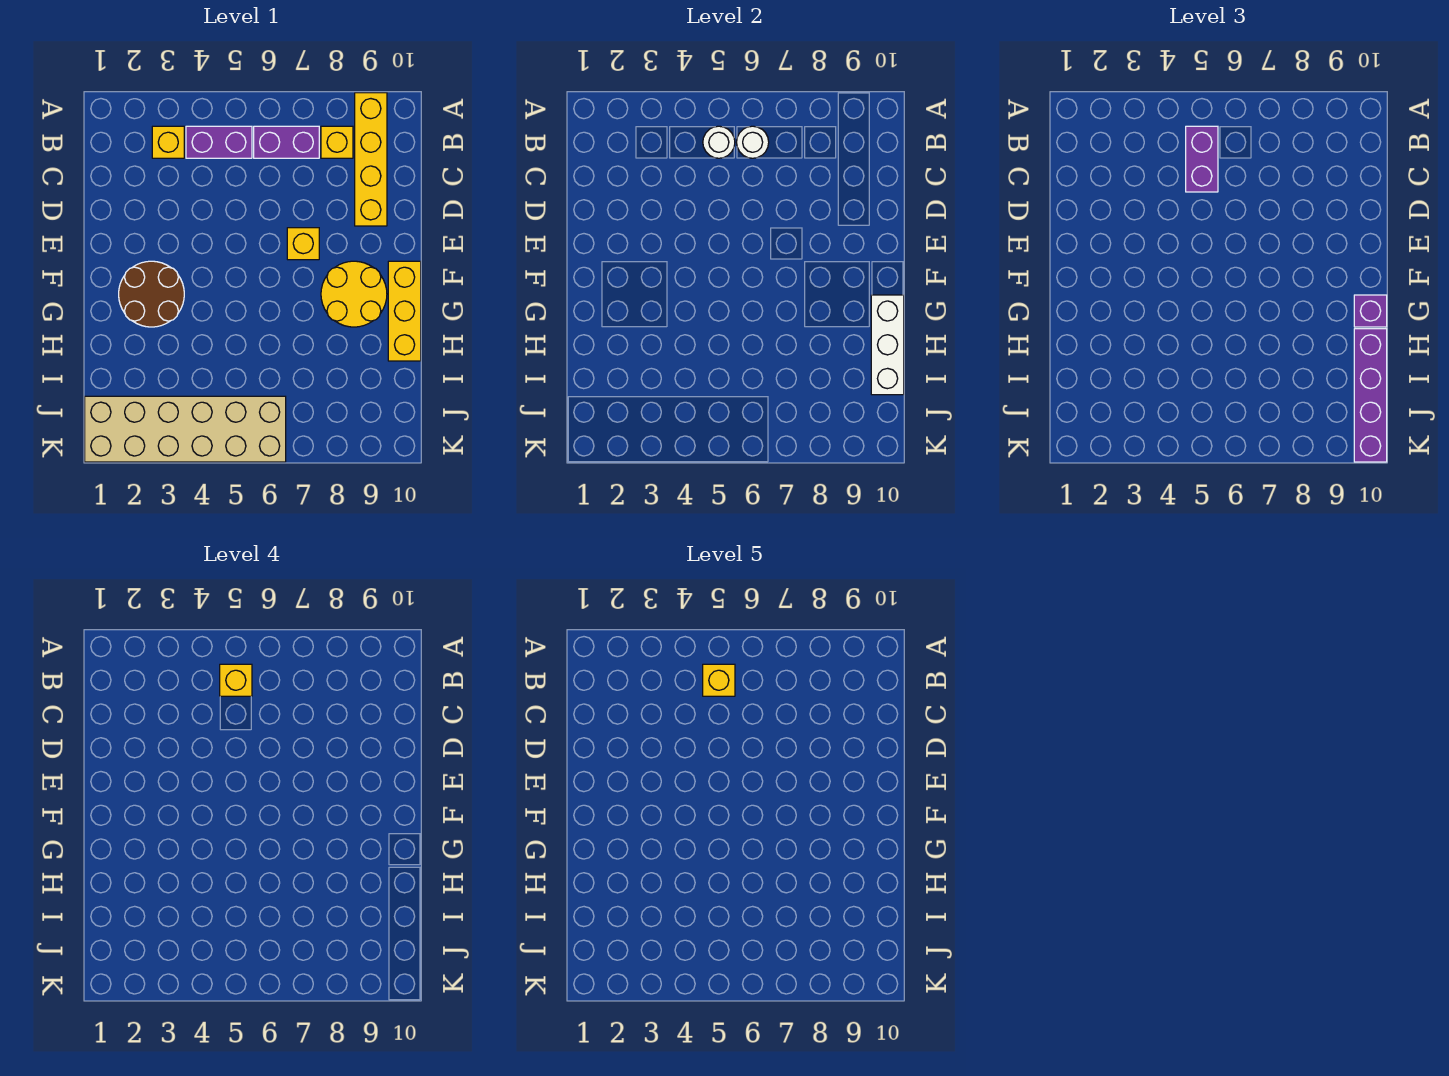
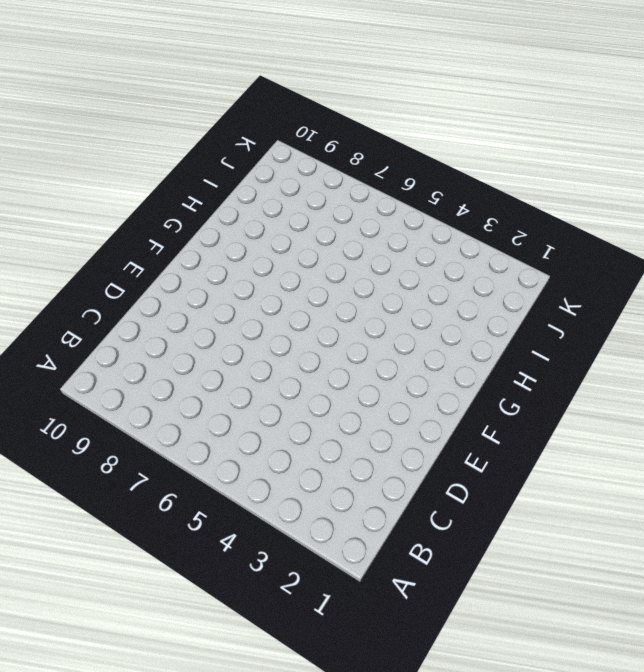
none -> yellow brick A9:D9 level 1
none -> yellow brick B3 level 1
none -> purple brick B4:B5 level 1

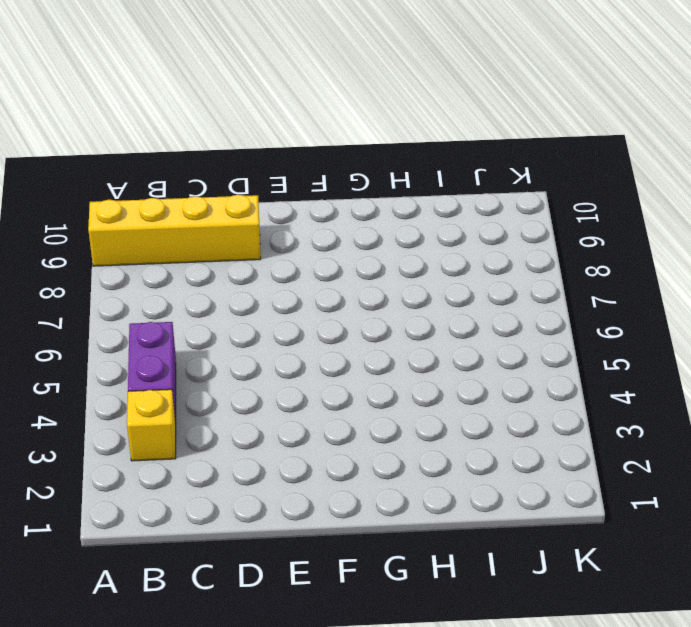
none -> purple brick B6:B7 level 1
none -> yellow brick B8 level 1
none -> yellow brick E7 level 1

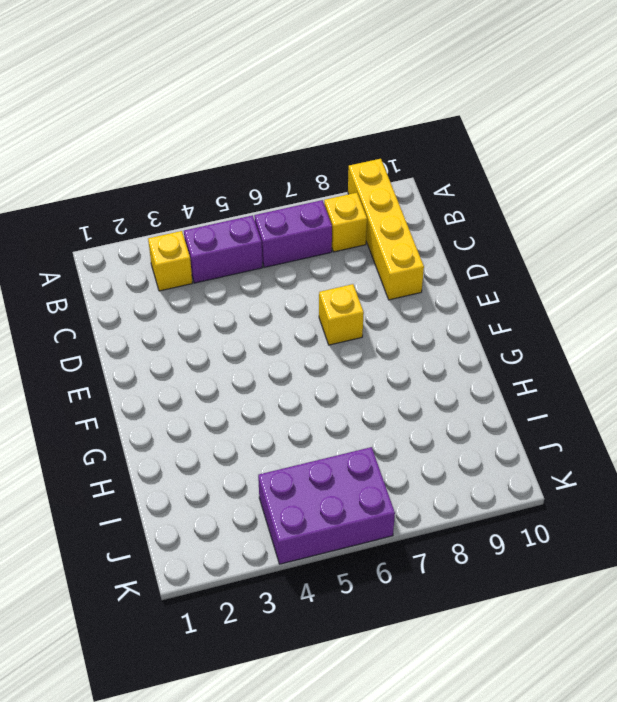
purple brick J4:K6 level 1 -> tan brick J1:K6 level 1
none -> brown round brick F2:G3 level 1
none -> yellow round brick F8:G9 level 1
none -> yellow brick F10:H10 level 1

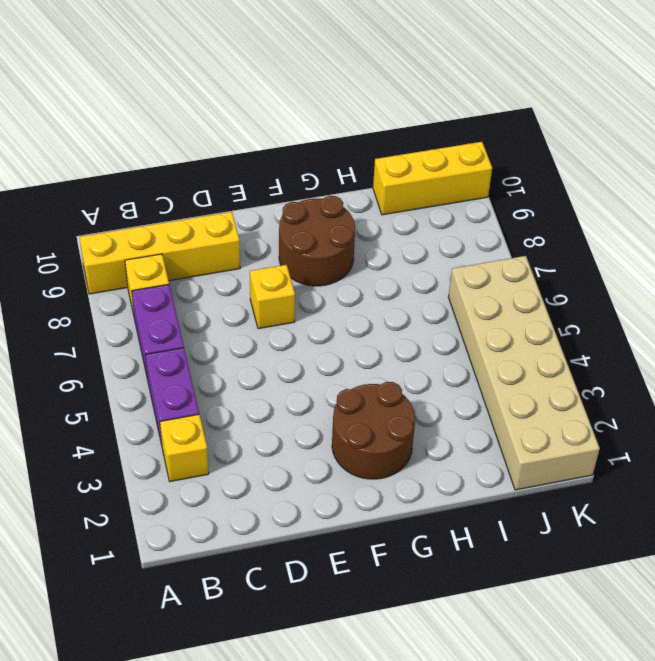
brown round brick F8:G9 level 1 -> yellow round brick F8:G9 level 1
yellow brick I10:K10 level 1 -> yellow brick F10:H10 level 1
none -> white round brick B5 level 2
none -> white round brick B6 level 2
none -> white brick G10:I10 level 2

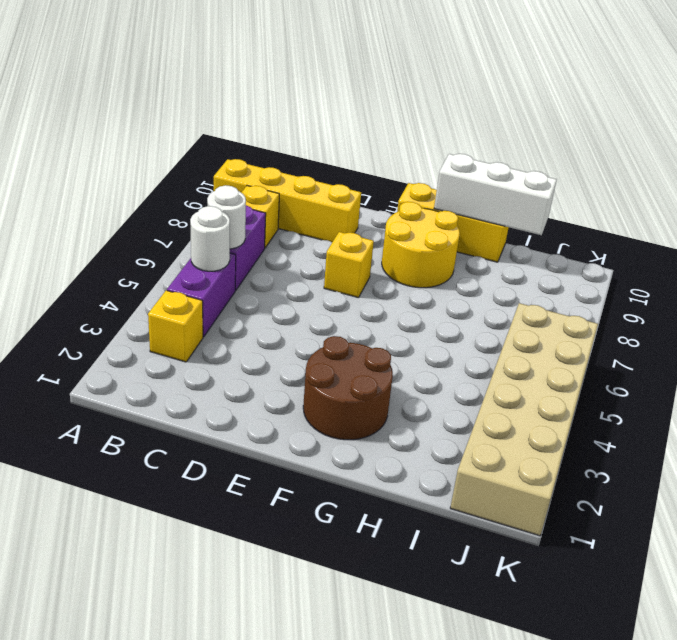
none -> purple brick B5:C5 level 3
none -> purple brick G10 level 3
none -> purple brick H10:K10 level 3

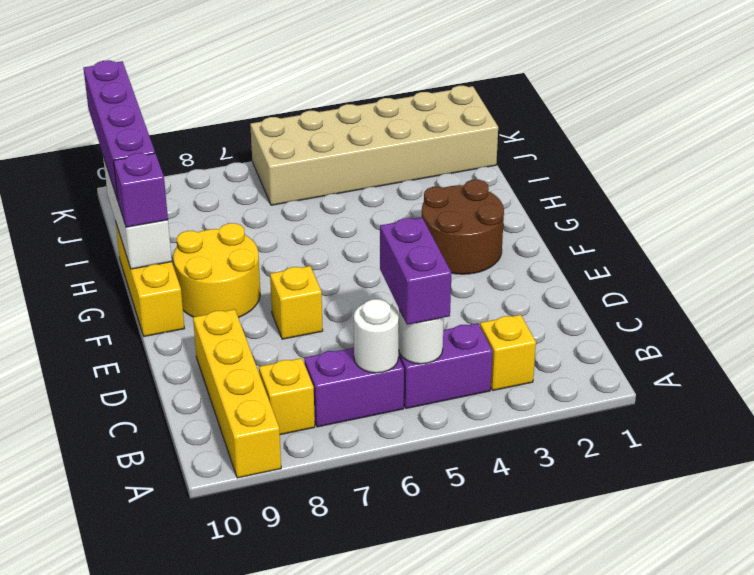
none -> yellow brick B5 level 4
none -> yellow brick B5 level 5

